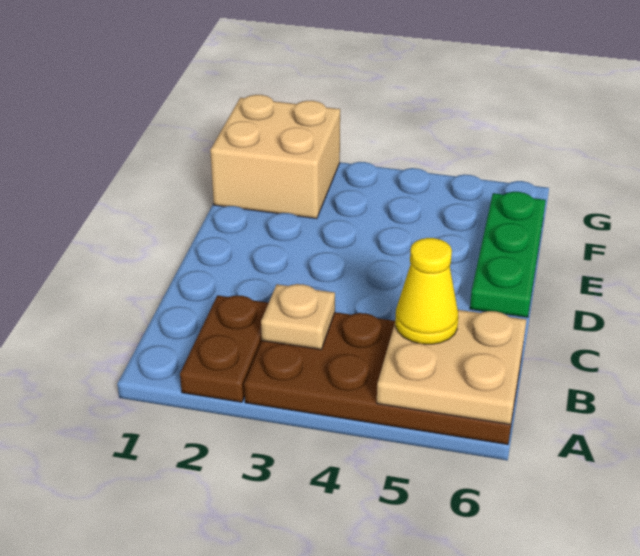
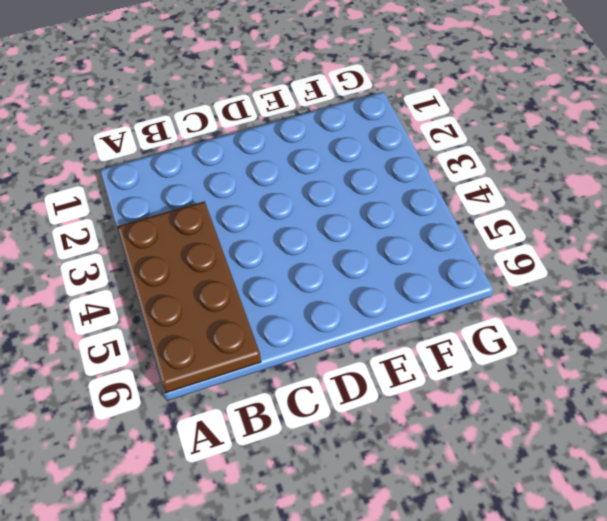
none -> brown plate A2:B2 level 1
none -> green plate D6:F6 level 1

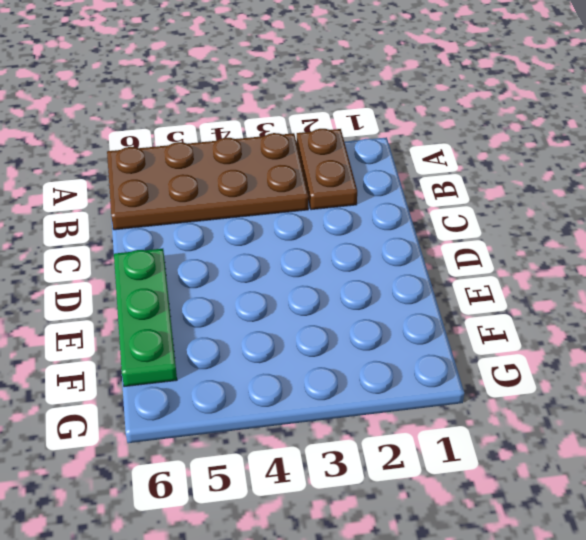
none -> tan brick F1:G2 level 1
none -> tan plate A5:B6 level 2

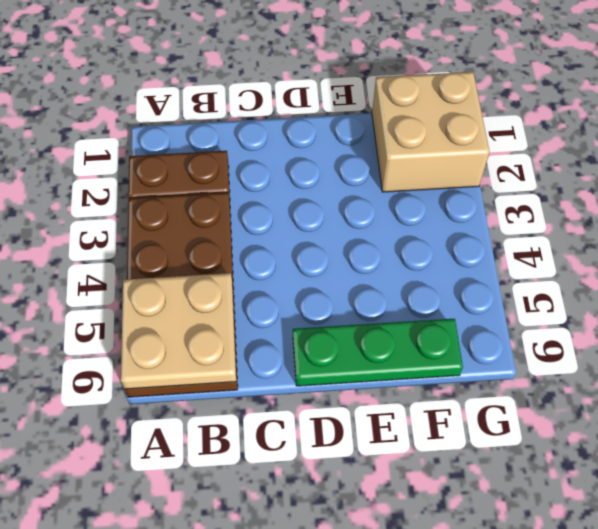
none -> tan plate B3 level 2
none -> yellow cone B5 level 3

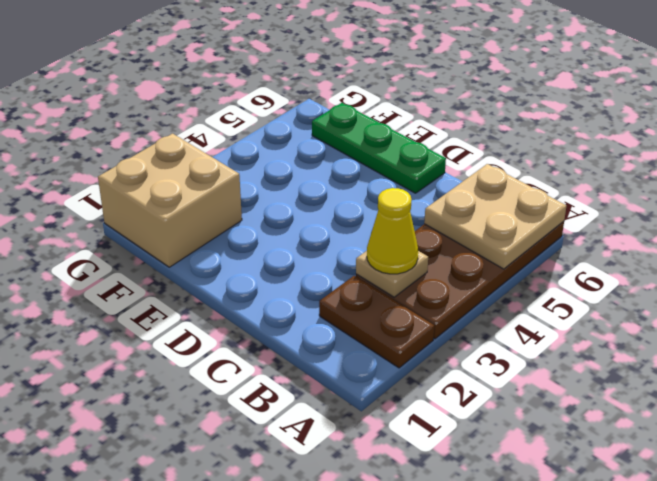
yellow cone B3 level 3 -> yellow cone B5 level 3

